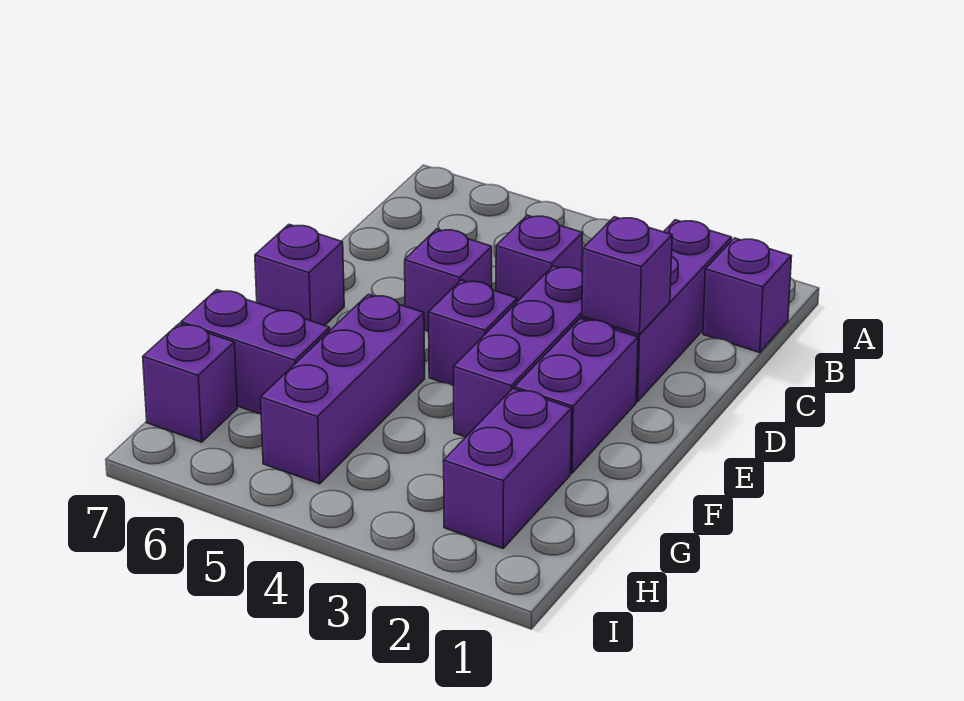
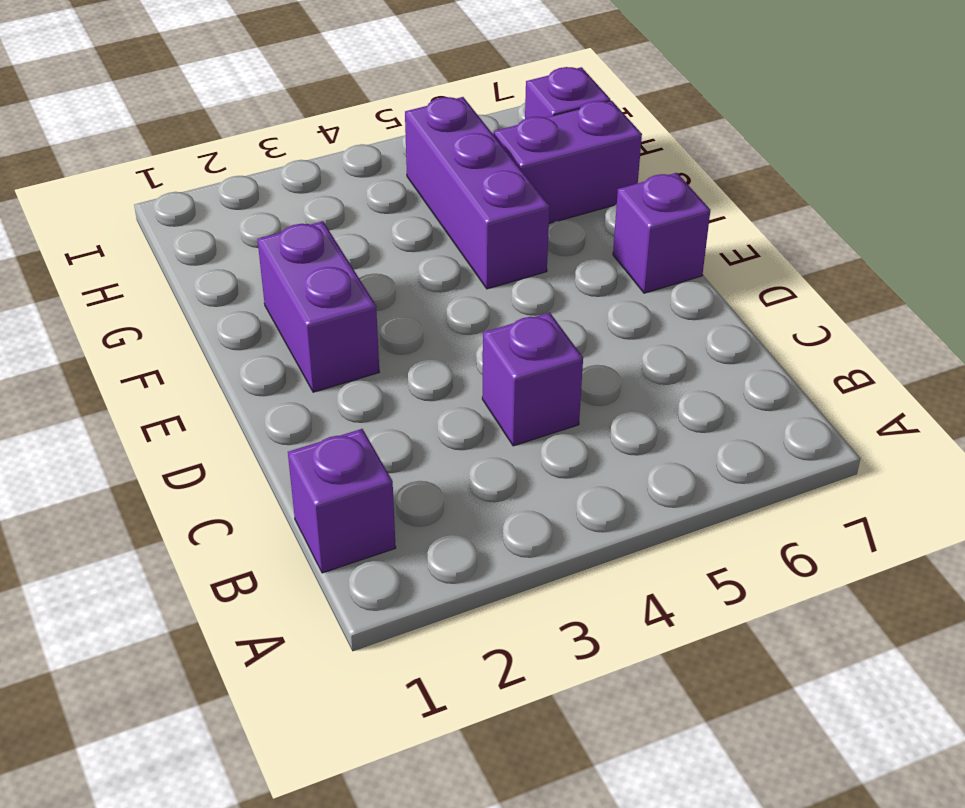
none -> purple brick B2:D2 level 1
none -> purple brick D3:F3 level 1
none -> purple brick D5 level 1

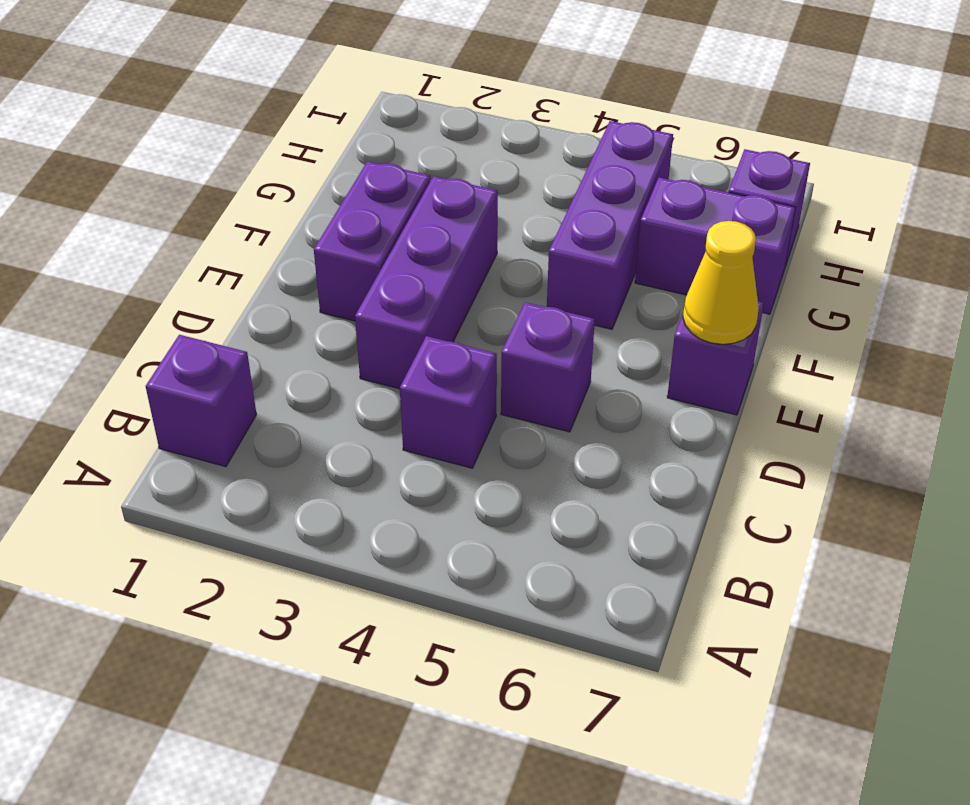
yellow cone E7 level 2 -> none
none -> purple brick B2:D2 level 1
none -> purple brick E4 level 1
none -> purple brick G2:H2 level 1

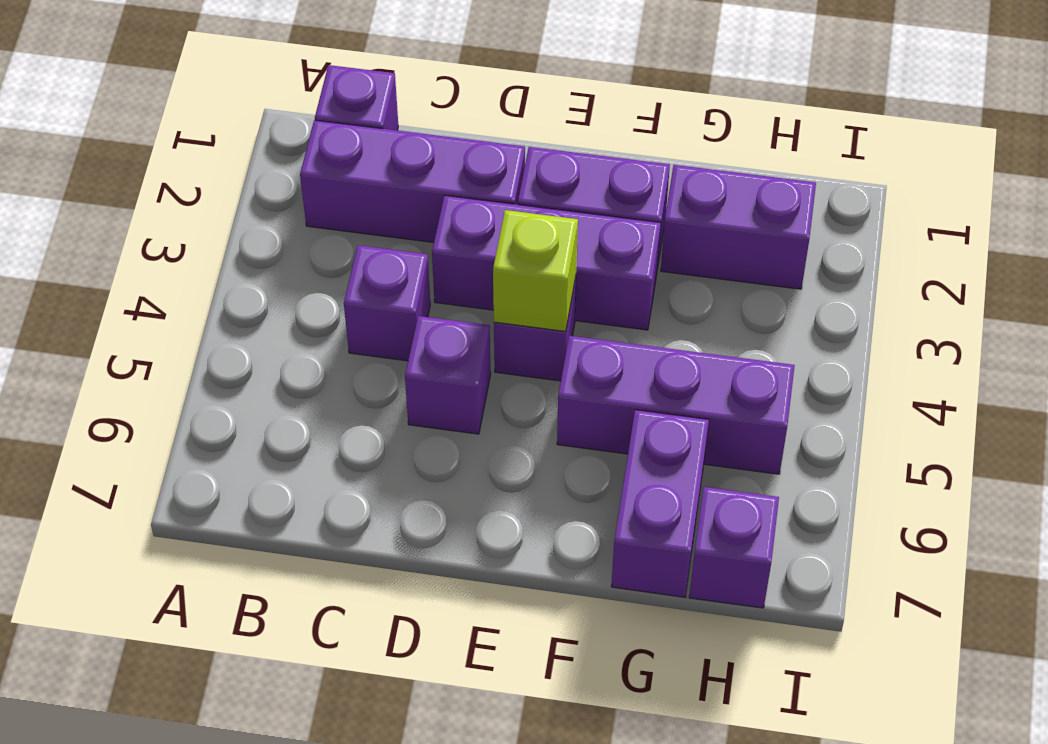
lime brick E4 level 2 -> none
none -> purple brick E7 level 1
none -> purple brick D2 level 2

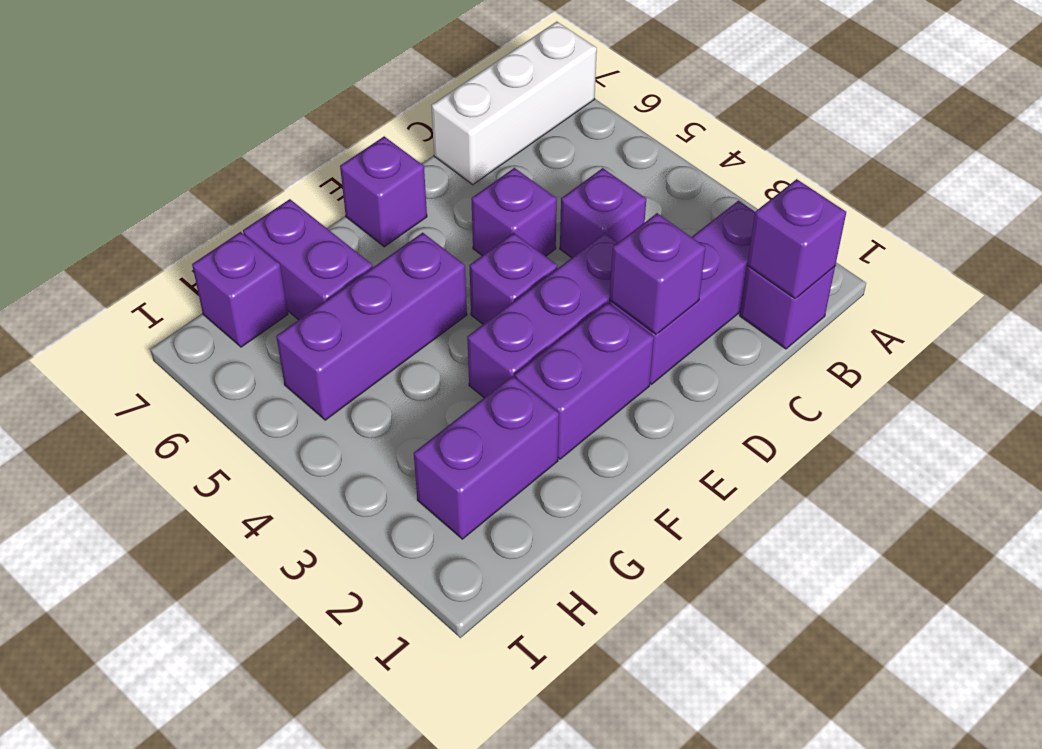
white brick A7:C7 level 1 -> none
purple brick B1 level 2 -> none

